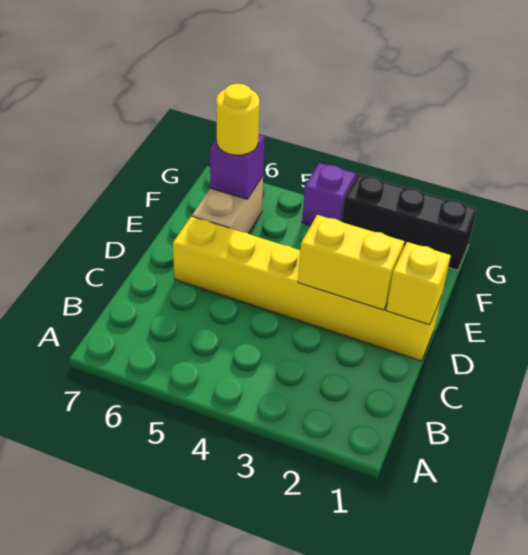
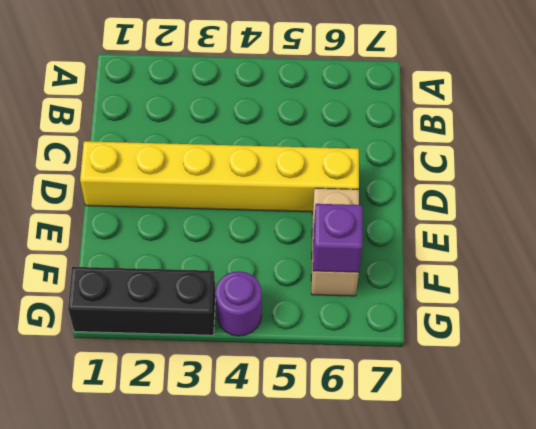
purple round brick G4 level 1 -> purple brick G4 level 1
none -> yellow brick D1 level 2
none -> yellow brick D2:D3 level 2

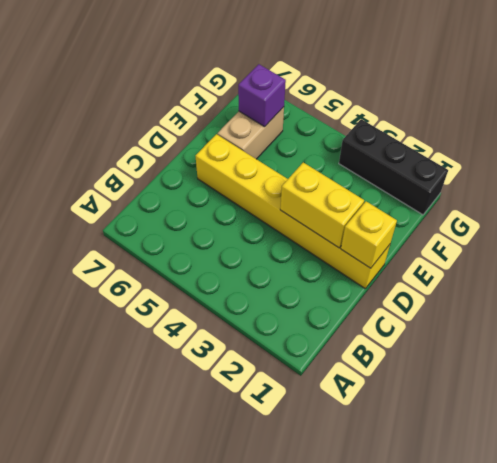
none -> purple brick G4 level 1
none -> yellow round brick F6 level 3

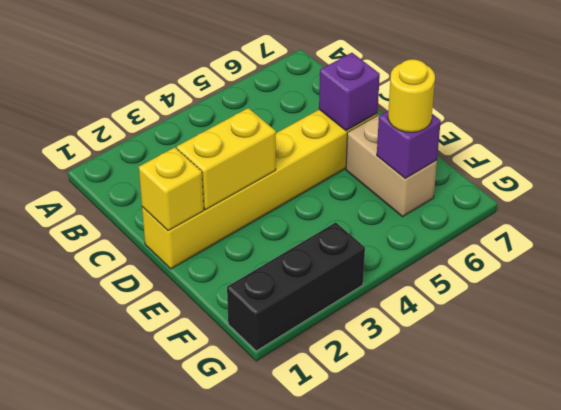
purple brick D6 level 2 -> purple brick G4 level 1

